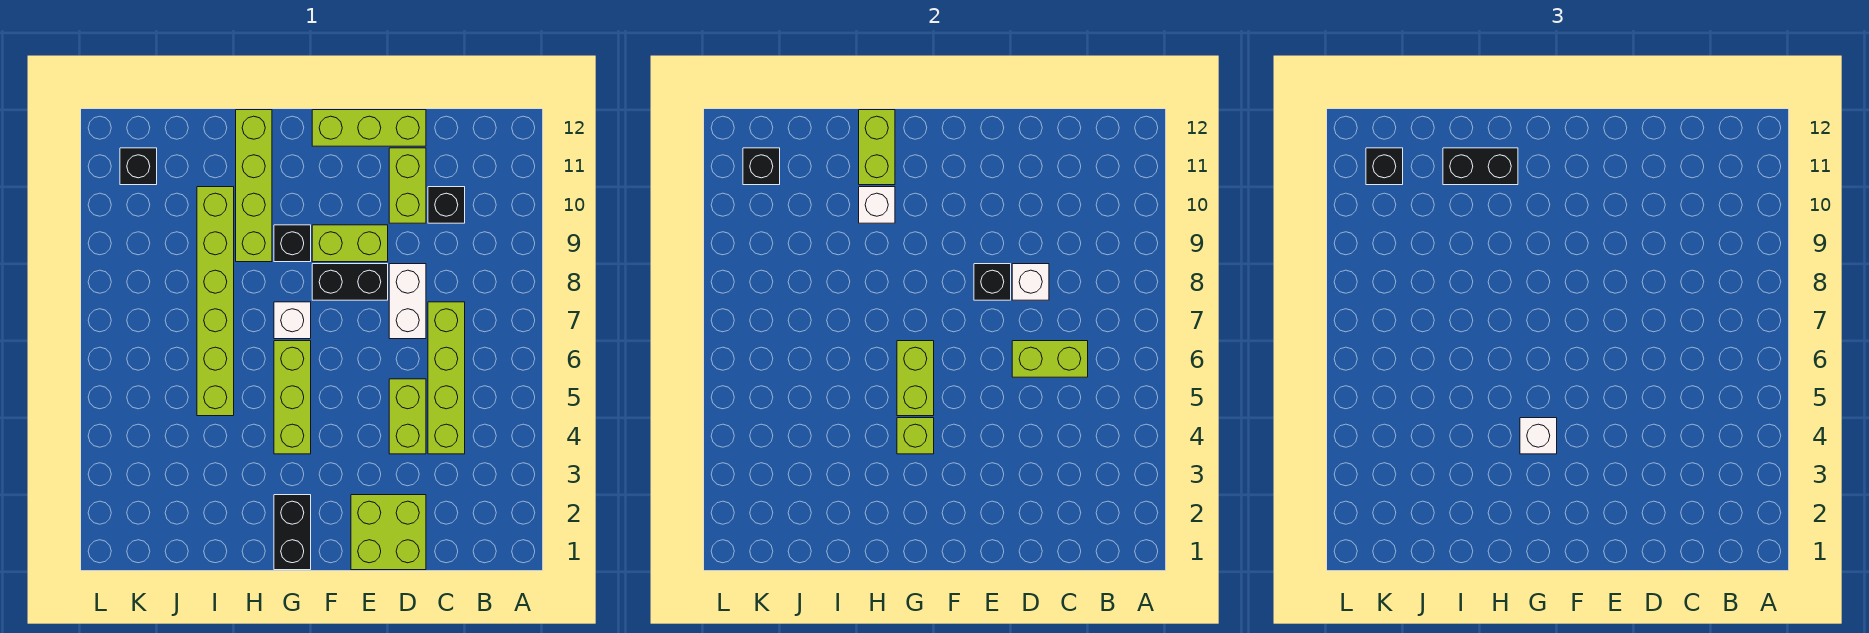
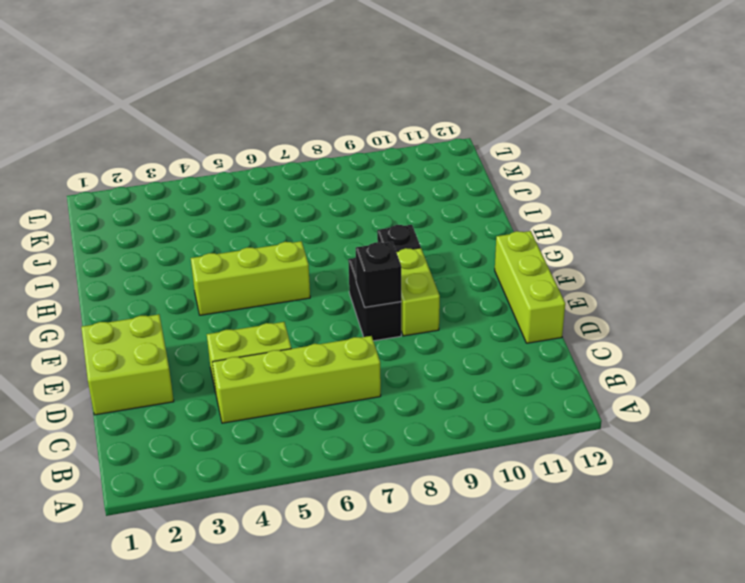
none -> black brick C10 level 1
none -> white brick D7:D8 level 1
none -> lime brick D10:D11 level 1

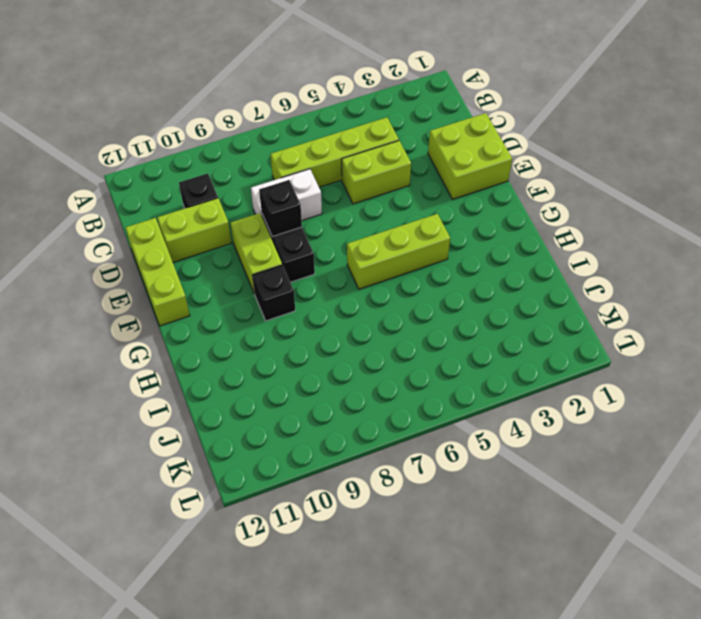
none -> black brick G1:G2 level 1
none -> white brick G7 level 1
none -> lime brick H9:H12 level 1

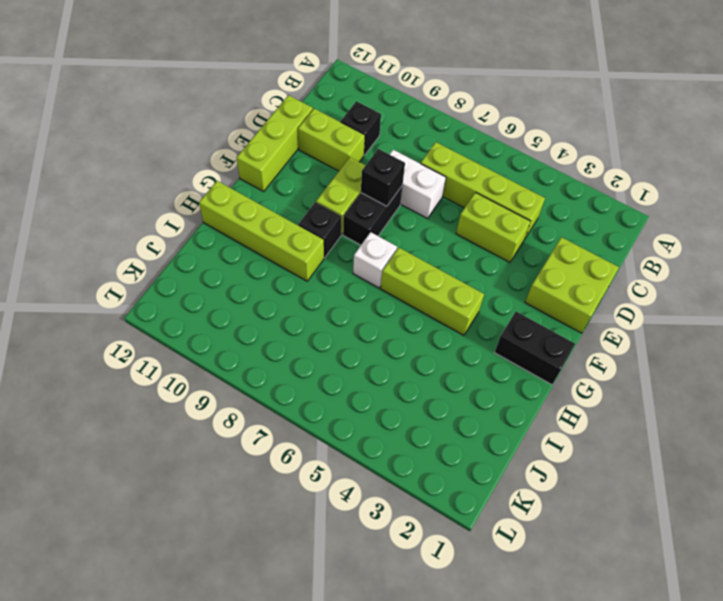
none -> lime brick I5:I10 level 1
none -> black brick K11 level 1
none -> lime brick C6:D6 level 2

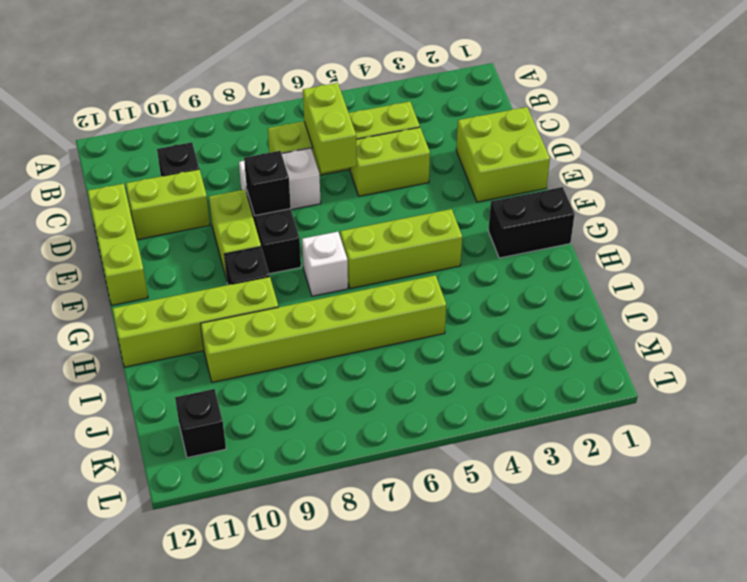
none -> white brick D8 level 2
none -> lime brick G4 level 2
none -> lime brick G5:G6 level 2

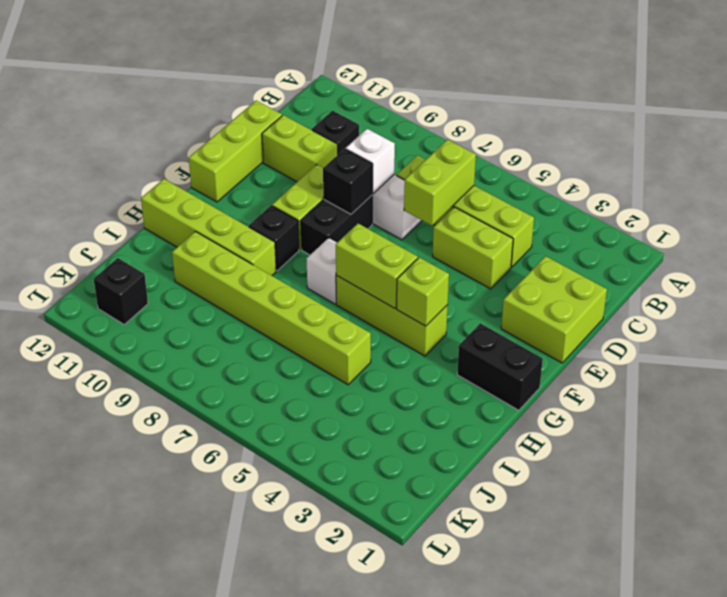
none -> white brick H10 level 2
none -> lime brick H11:H12 level 2
none -> black brick K11 level 2

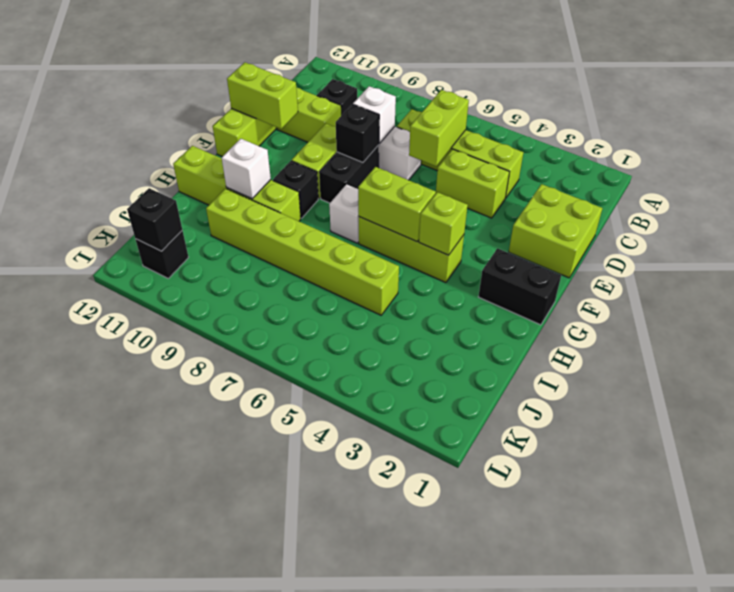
lime brick E11:E12 level 2 -> lime brick H11:H12 level 2
none -> white brick G4 level 3
none -> black brick H11:I11 level 3
none -> black brick K11 level 3

